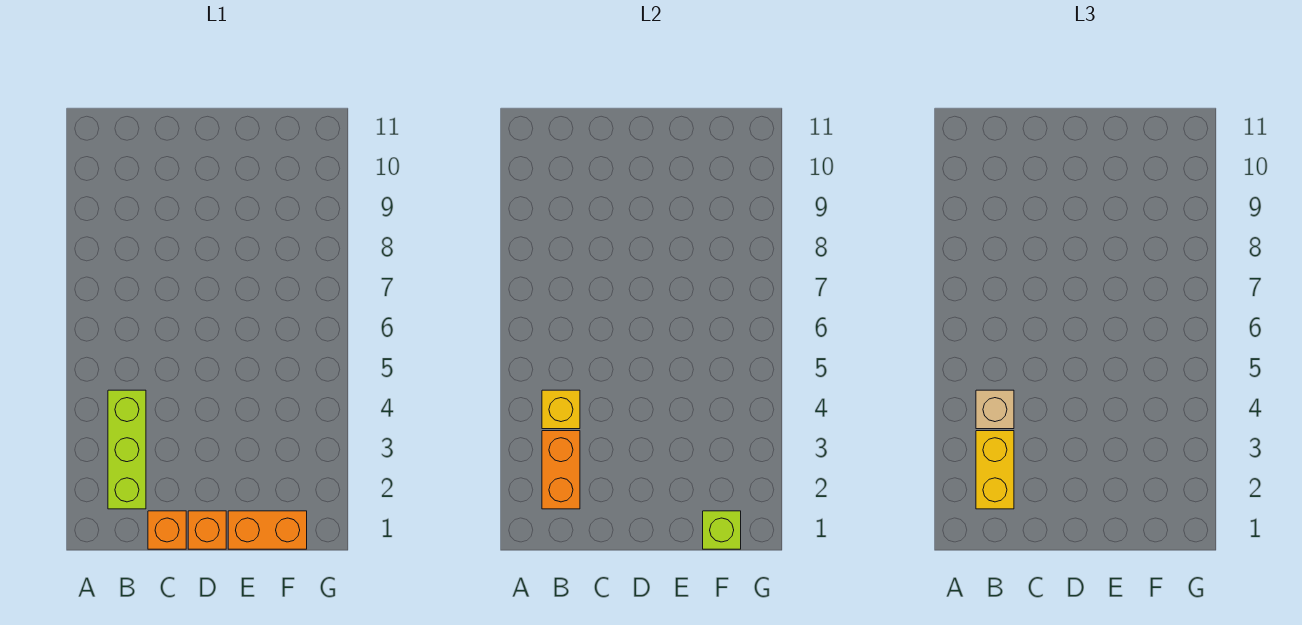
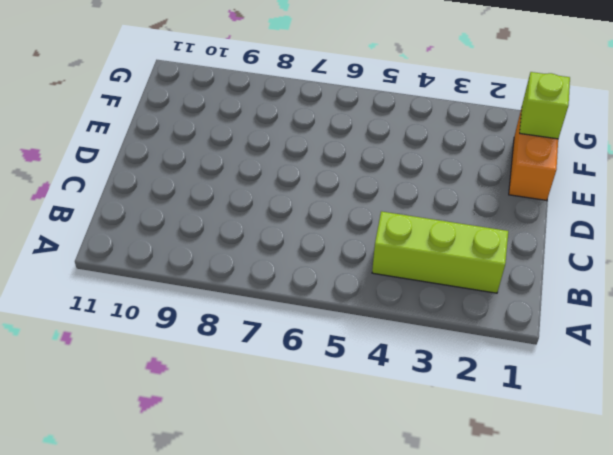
none -> orange brick C1 level 1
none -> orange brick D1 level 1

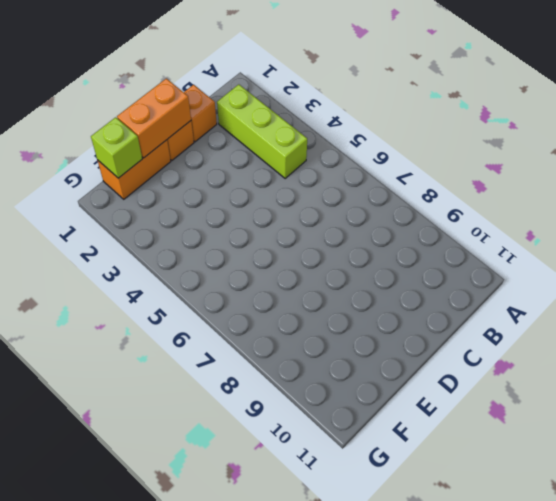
orange brick D1:E1 level 2 -> orange brick B2:B3 level 2
none -> yellow brick B4 level 2
none -> yellow brick B2:B3 level 3

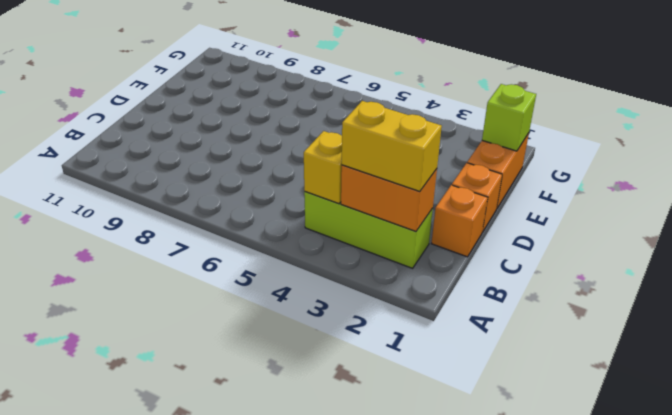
none -> tan brick B4 level 3

